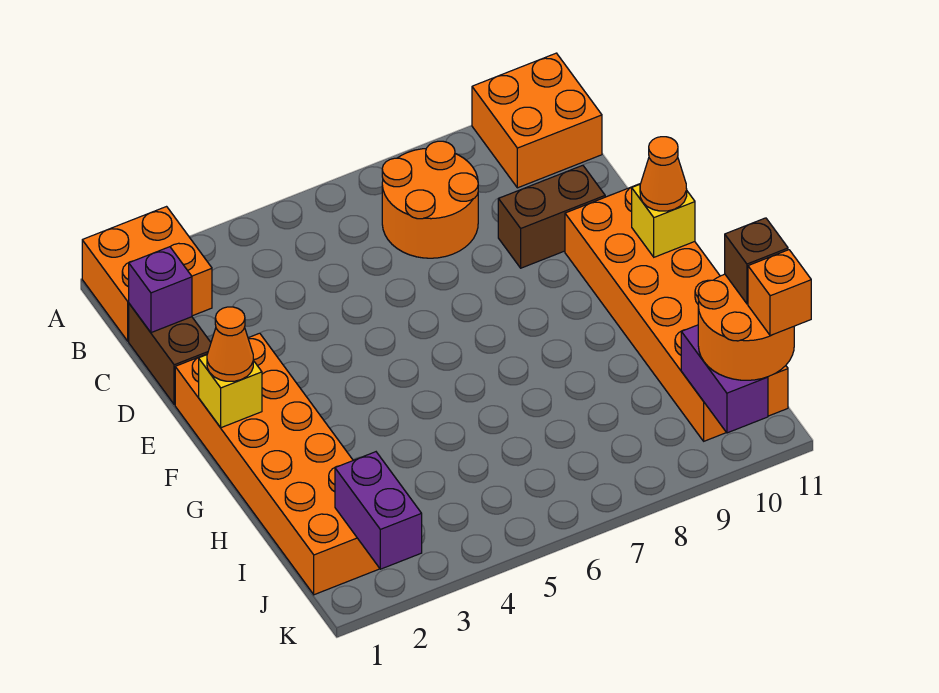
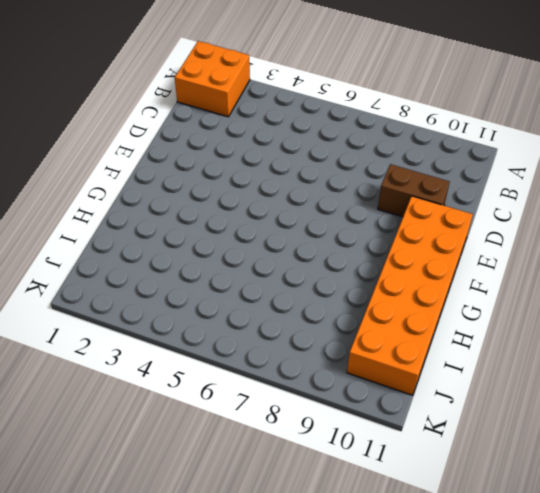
none -> orange brick A10:B11 level 1
none -> orange round brick B7:C8 level 1
none -> brown brick C1:D1 level 1

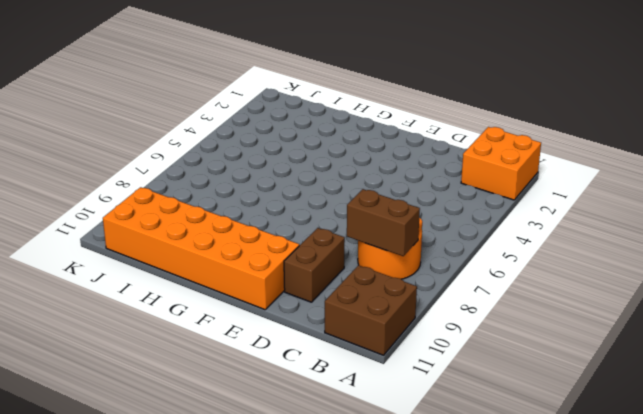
brown brick A10:B11 level 1 -> orange brick A10:B11 level 1
brown brick B8:C8 level 2 -> brown brick C1:D1 level 1
none -> orange brick E1:J2 level 1
none -> purple brick C1 level 2
none -> yellow brick F1 level 2

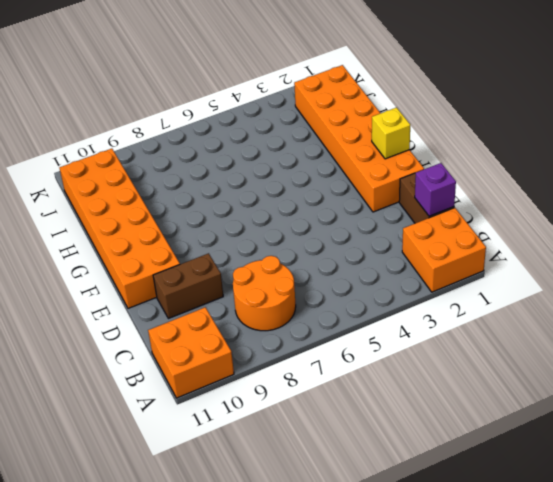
none -> yellow brick F11 level 2
none -> purple brick J2:K2 level 2
none -> purple brick J10:K10 level 2

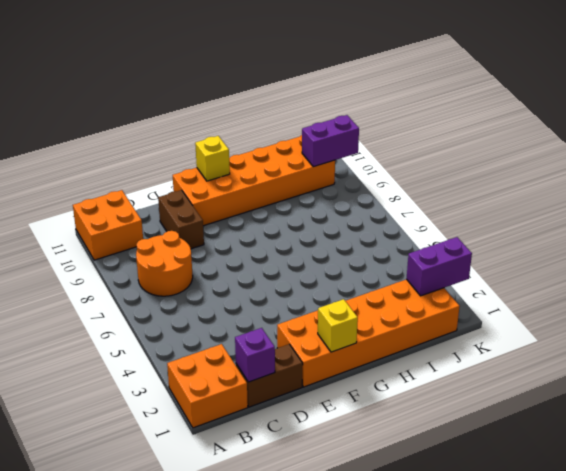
none -> orange cone F1 level 3
none -> orange cone F11 level 3
none -> orange round brick J10:K11 level 3

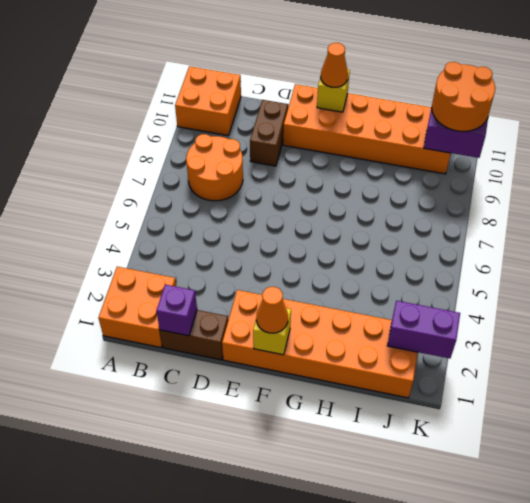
none -> brown brick J11 level 4
none -> orange brick K11 level 4

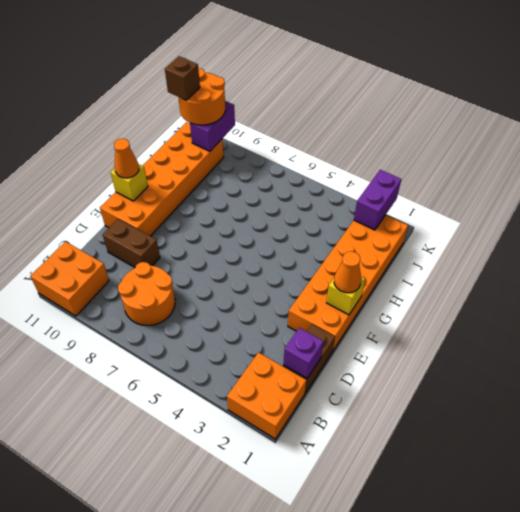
none -> orange brick K11 level 4

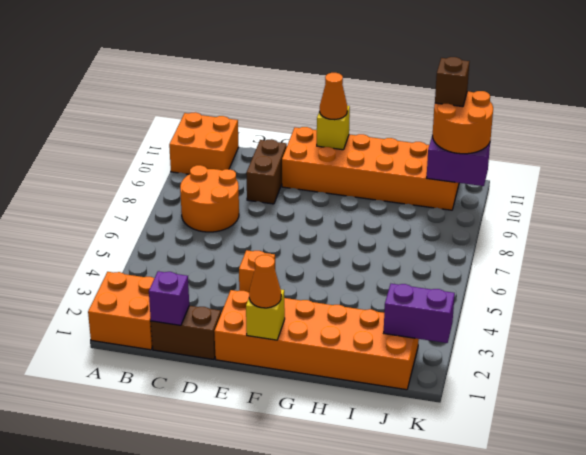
orange brick E4 level 1 -> orange brick K11 level 4

